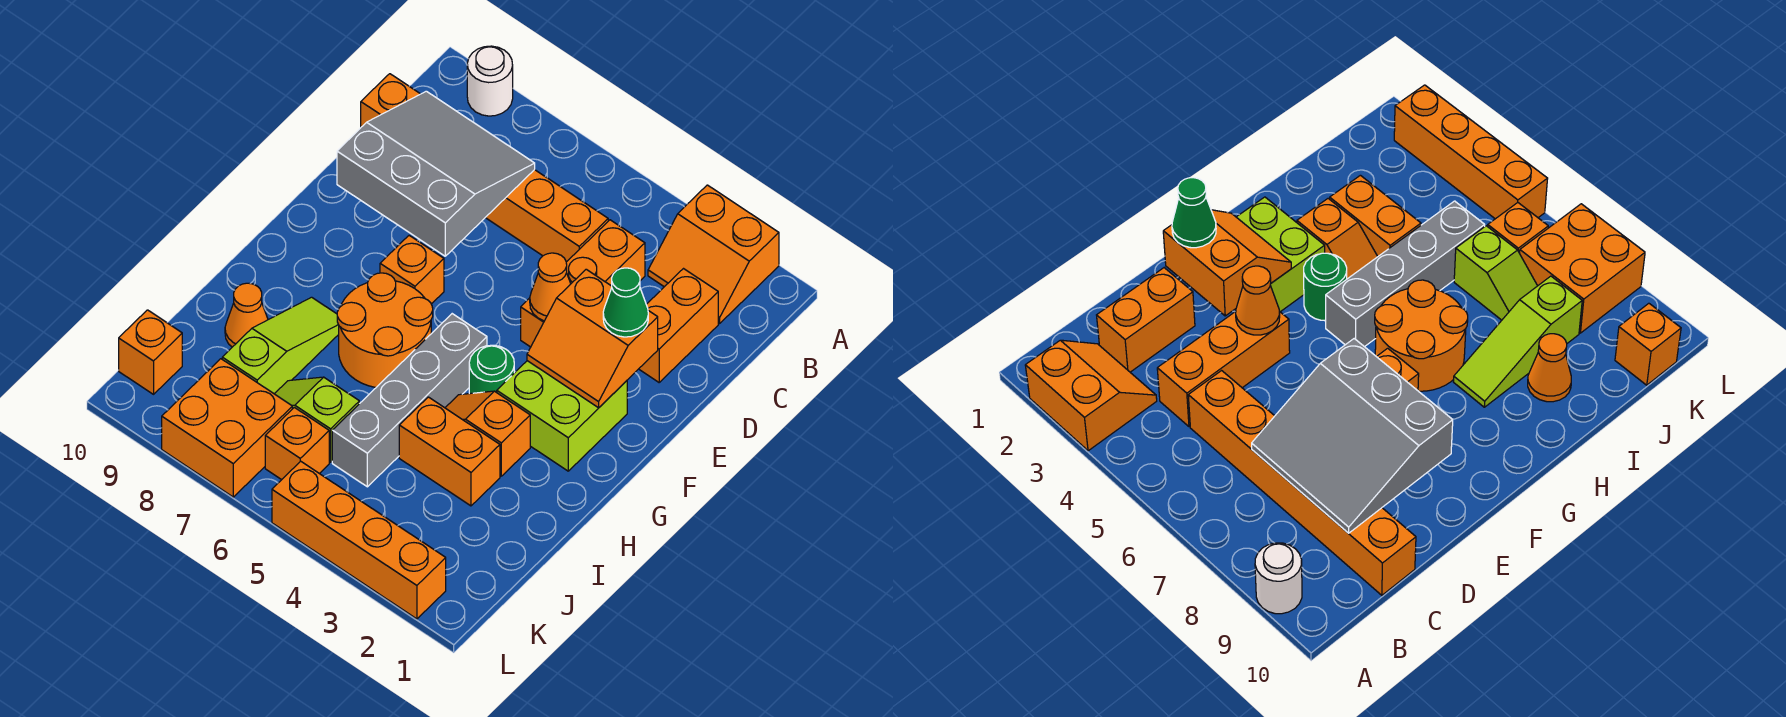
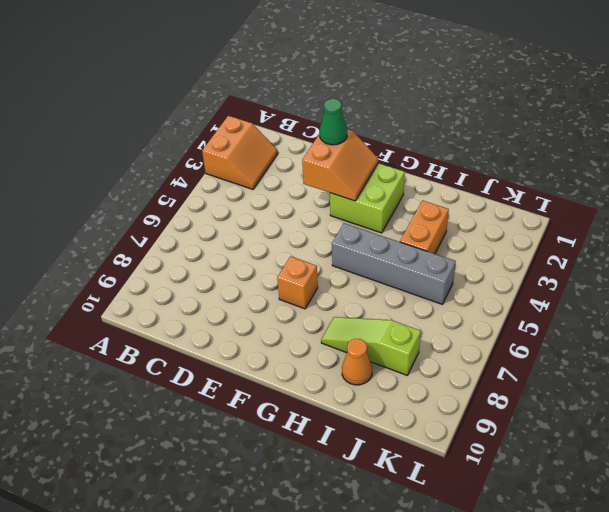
none -> white round brick A9 level 1
none -> orange brick C2:D2 level 1
none -> orange brick C4:E4 level 1

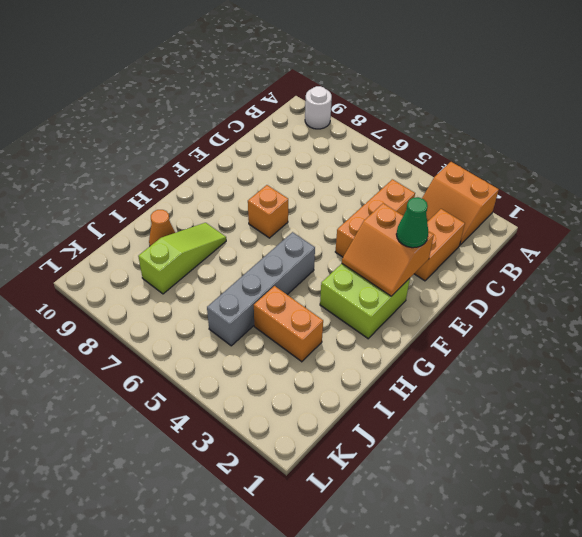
none -> orange brick C5:C10 level 1
none -> green round brick G4 level 1
none -> orange round brick G6:H7 level 1

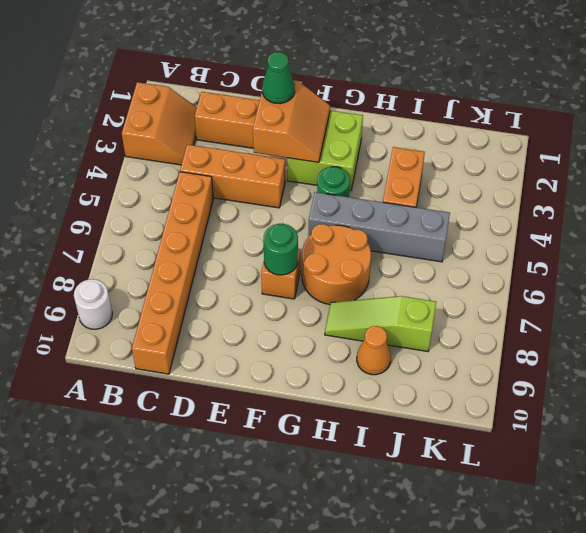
green round brick F7 level 2 -> none
none -> orange slope H3:H4 level 1 top 3
none -> lime slope J6:J7 level 1 top 6
none -> orange brick K6 level 1

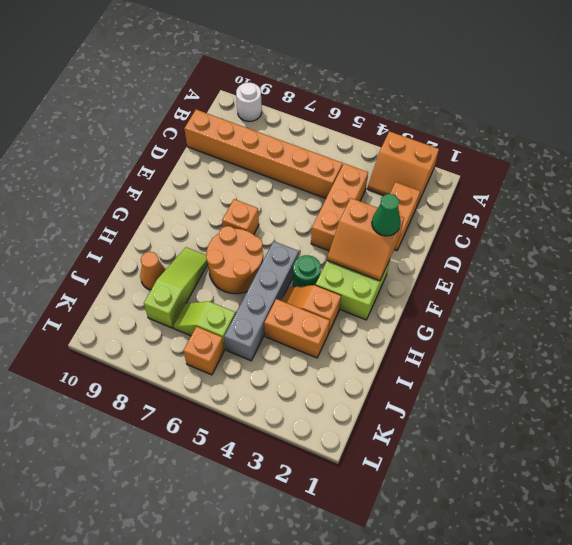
none -> orange brick K7:L8 level 1
none -> orange brick K10 level 1
none -> orange brick L2:L5 level 1

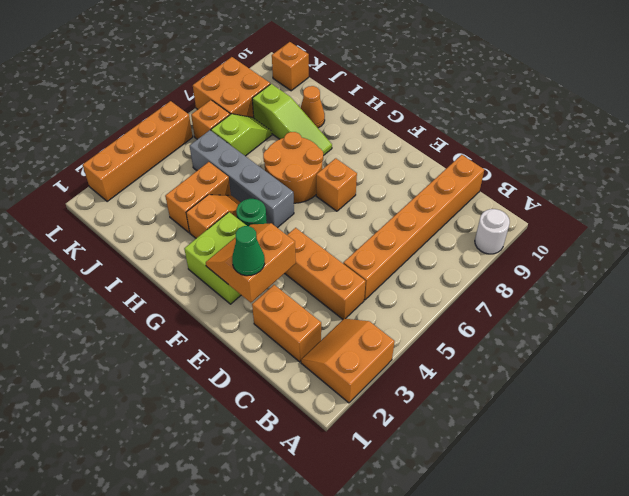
none -> grey slope C7:E9 level 2 top E
none -> orange cone E4 level 2

